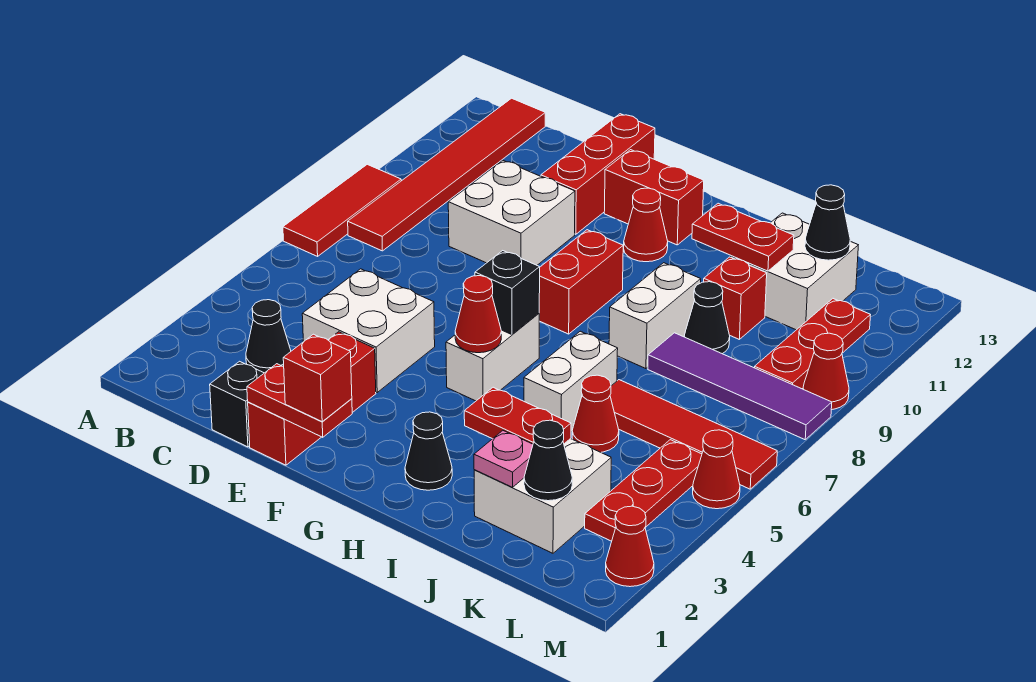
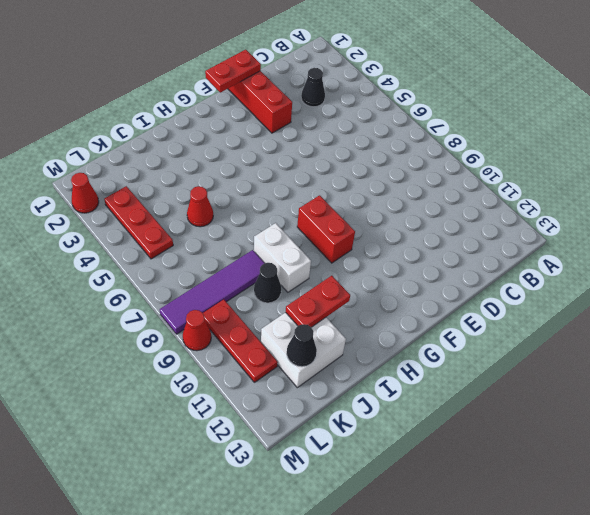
none -> red tile A7:A9 level 1
none -> red tile B8:B13 level 1
none -> black brick D1 level 1
none -> white brick D4:E5 level 1

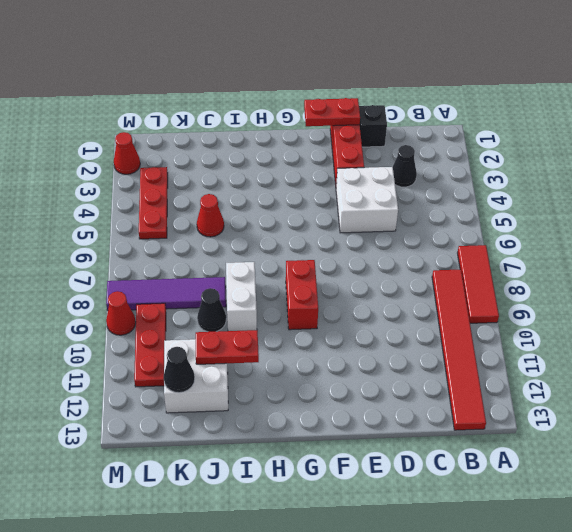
none -> white brick D9:E10 level 1
none -> red brick E11:E13 level 1
none -> red brick F12:G12 level 1
none -> white brick G5:G6 level 1

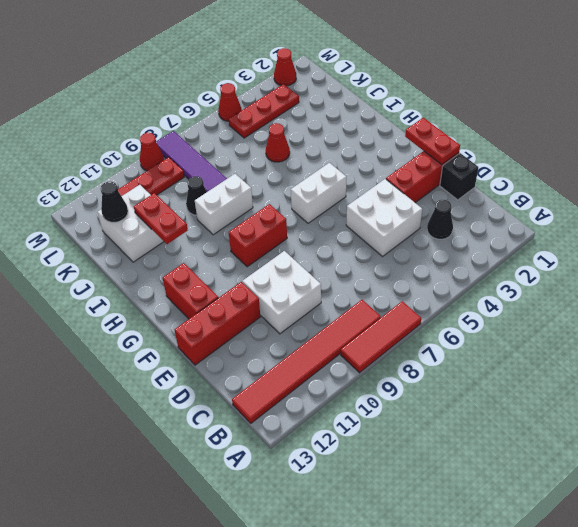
none -> red cone G11 level 1
none -> black cone H2 level 1
none -> white brick I5:I6 level 1
none -> white brick J2:K3 level 1

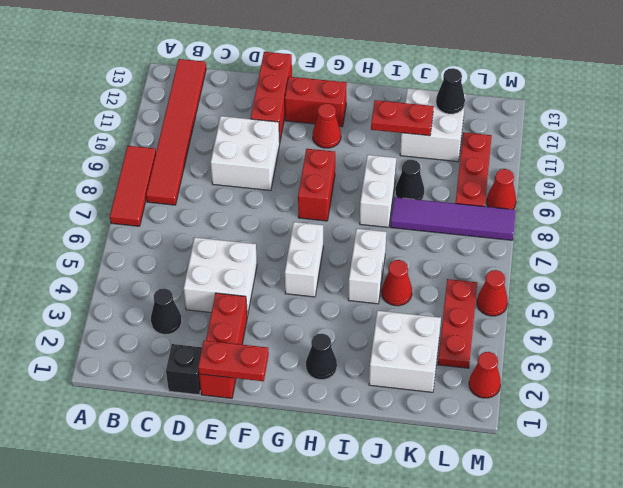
none -> red tile J6:M6 level 1
none -> red brick J10 level 1
none -> red cone G5 level 2
none -> black brick G6 level 2

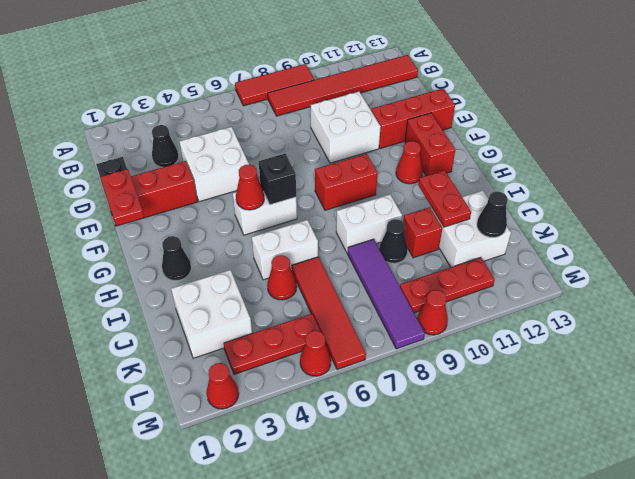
none -> red plate I3:J3 level 2
none -> pink plate J2 level 2
none -> black cone K2 level 2
none -> red brick F1 level 3

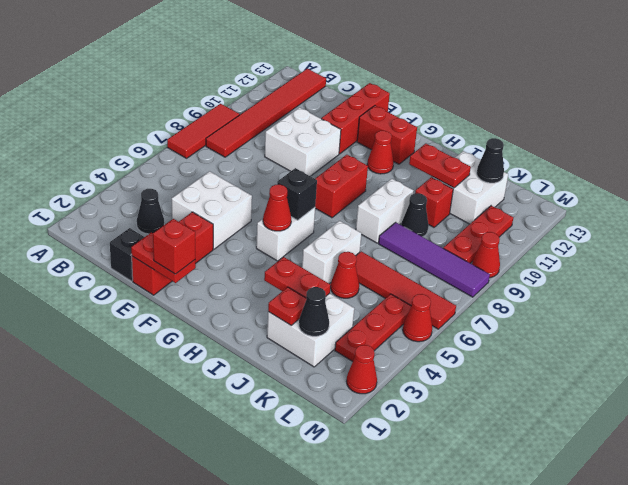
red plate J2 level 2 -> pink plate J2 level 2
none -> black cone H2 level 1

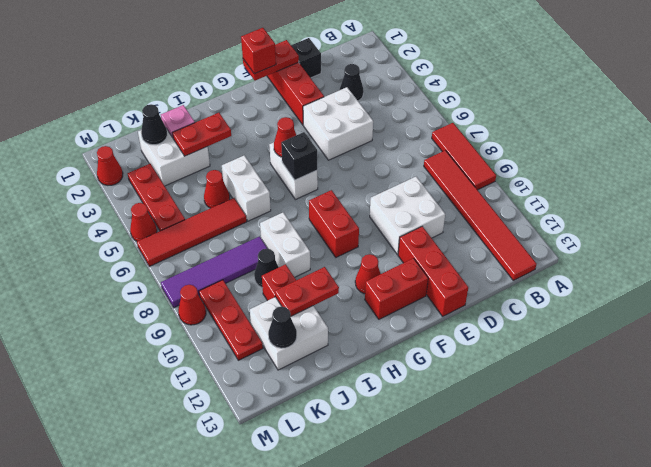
none -> black cone H2 level 1

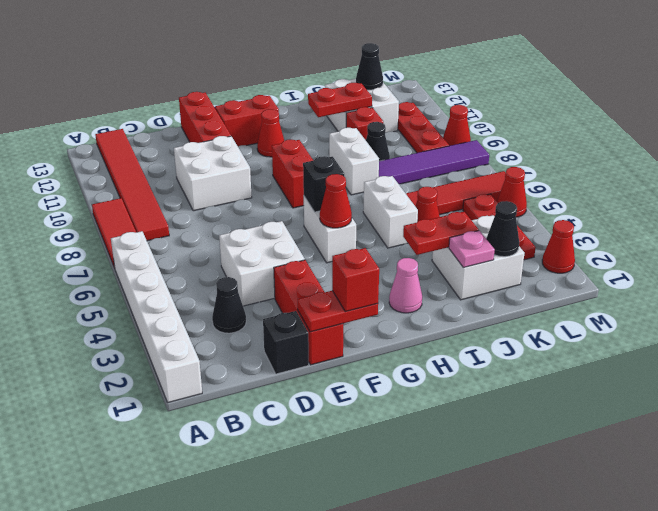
white brick A1:A6 level 1 -> none
pink cone H2 level 1 -> black cone H2 level 1

